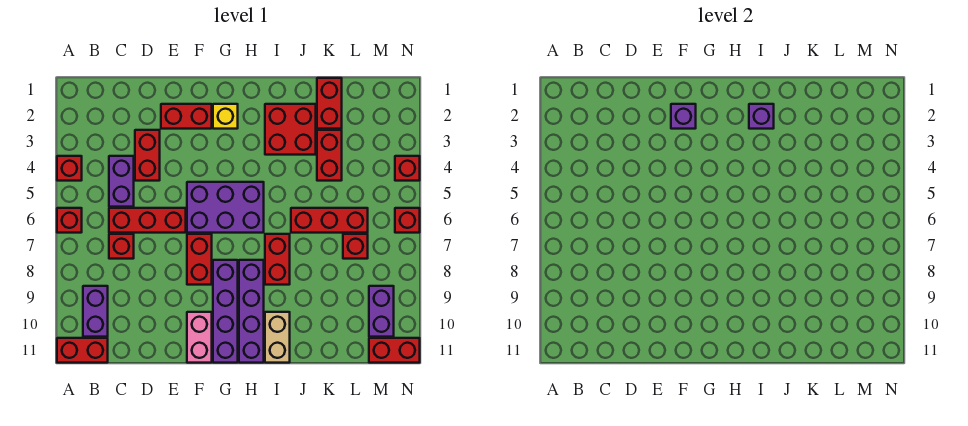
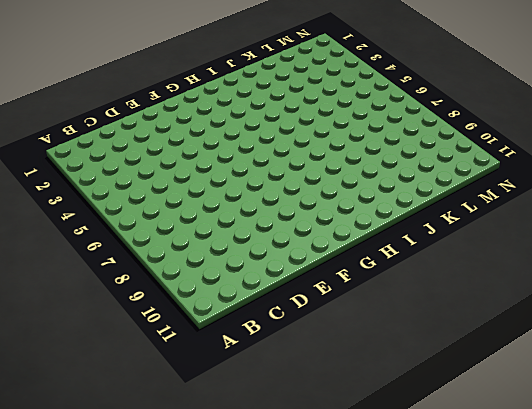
none -> red brick A4 level 1
none -> red brick A6 level 1
none -> red brick A11:B11 level 1

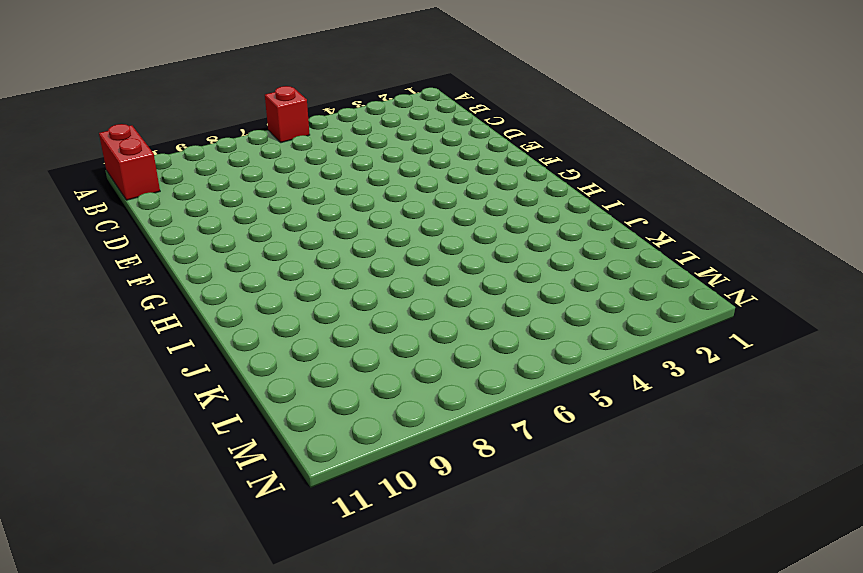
none -> red brick A4 level 1
none -> purple brick B9:B10 level 1
none -> purple brick C4:C5 level 1

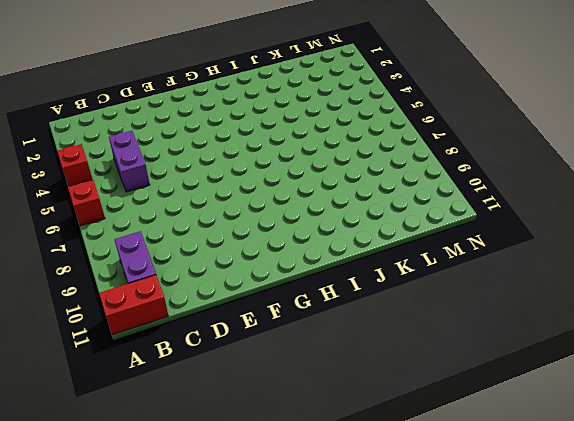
none -> red brick C6:E6 level 1
none -> red brick C7 level 1
none -> red brick D3:D4 level 1

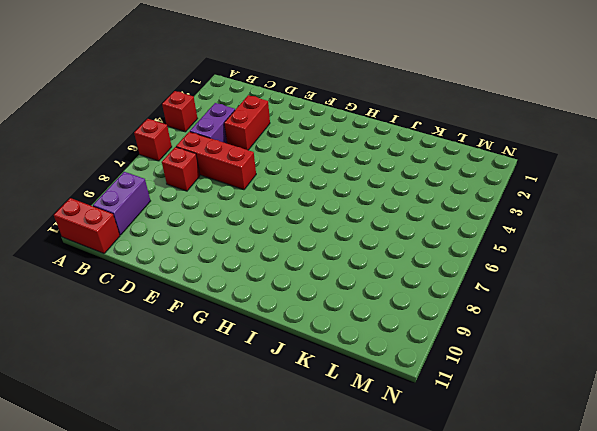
none -> red brick E2:F2 level 1
none -> purple brick F5:H6 level 1
none -> red brick F7:F8 level 1

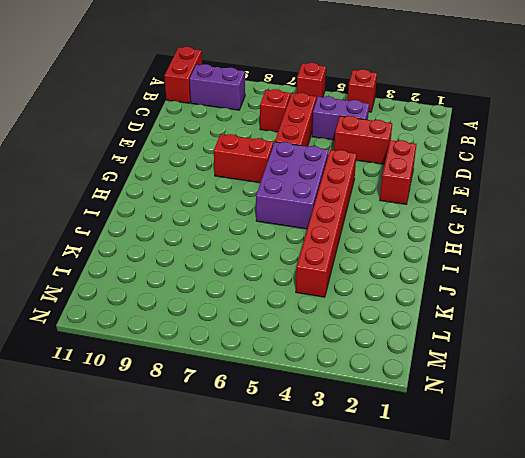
red brick F4:K4 level 1 -> red brick K3:K4 level 1
none -> pink brick F10:F11 level 1
none -> yellow brick G2 level 1
none -> purple brick G8:G11 level 1

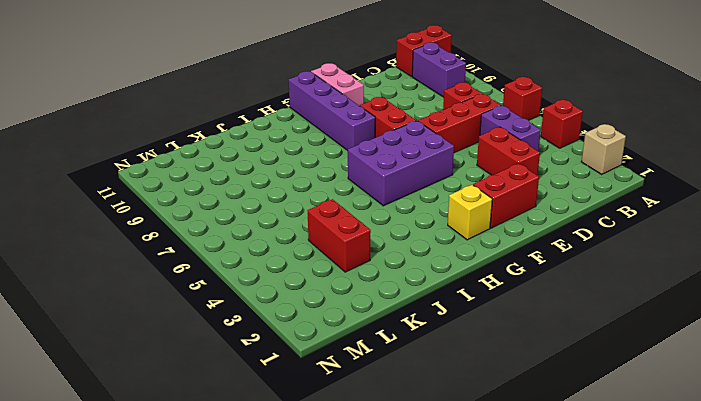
tan brick A2 level 1 -> none
none -> purple brick H8:H11 level 1
none -> red brick I2:J3 level 1
none -> red brick I7:I8 level 1

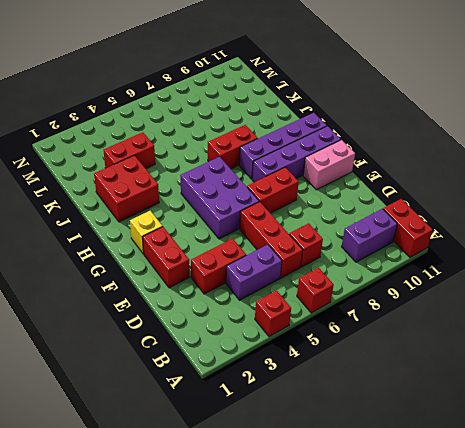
none -> tan brick I10:I11 level 1
none -> red brick J6:L6 level 1
none -> red brick K1:K2 level 1

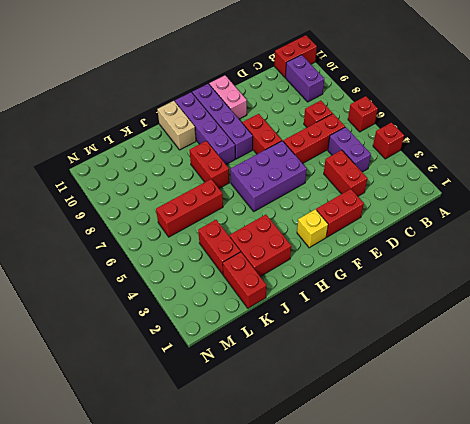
none -> red brick L7 level 1
none -> purple brick M9:M10 level 1
none -> red brick M11:N11 level 1

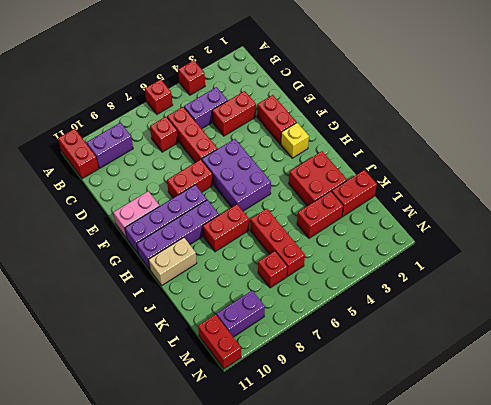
none -> red brick N4 level 1
none -> red brick N6 level 1
none -> purple brick F2 level 2

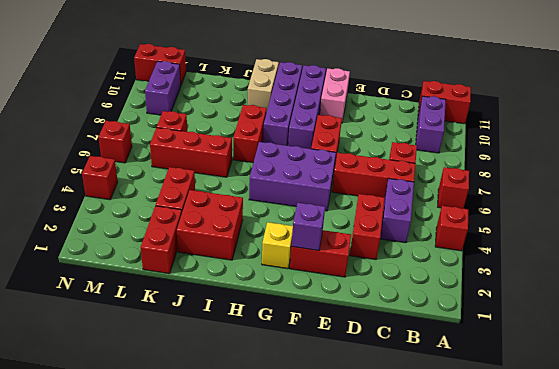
none -> purple brick I2 level 2

